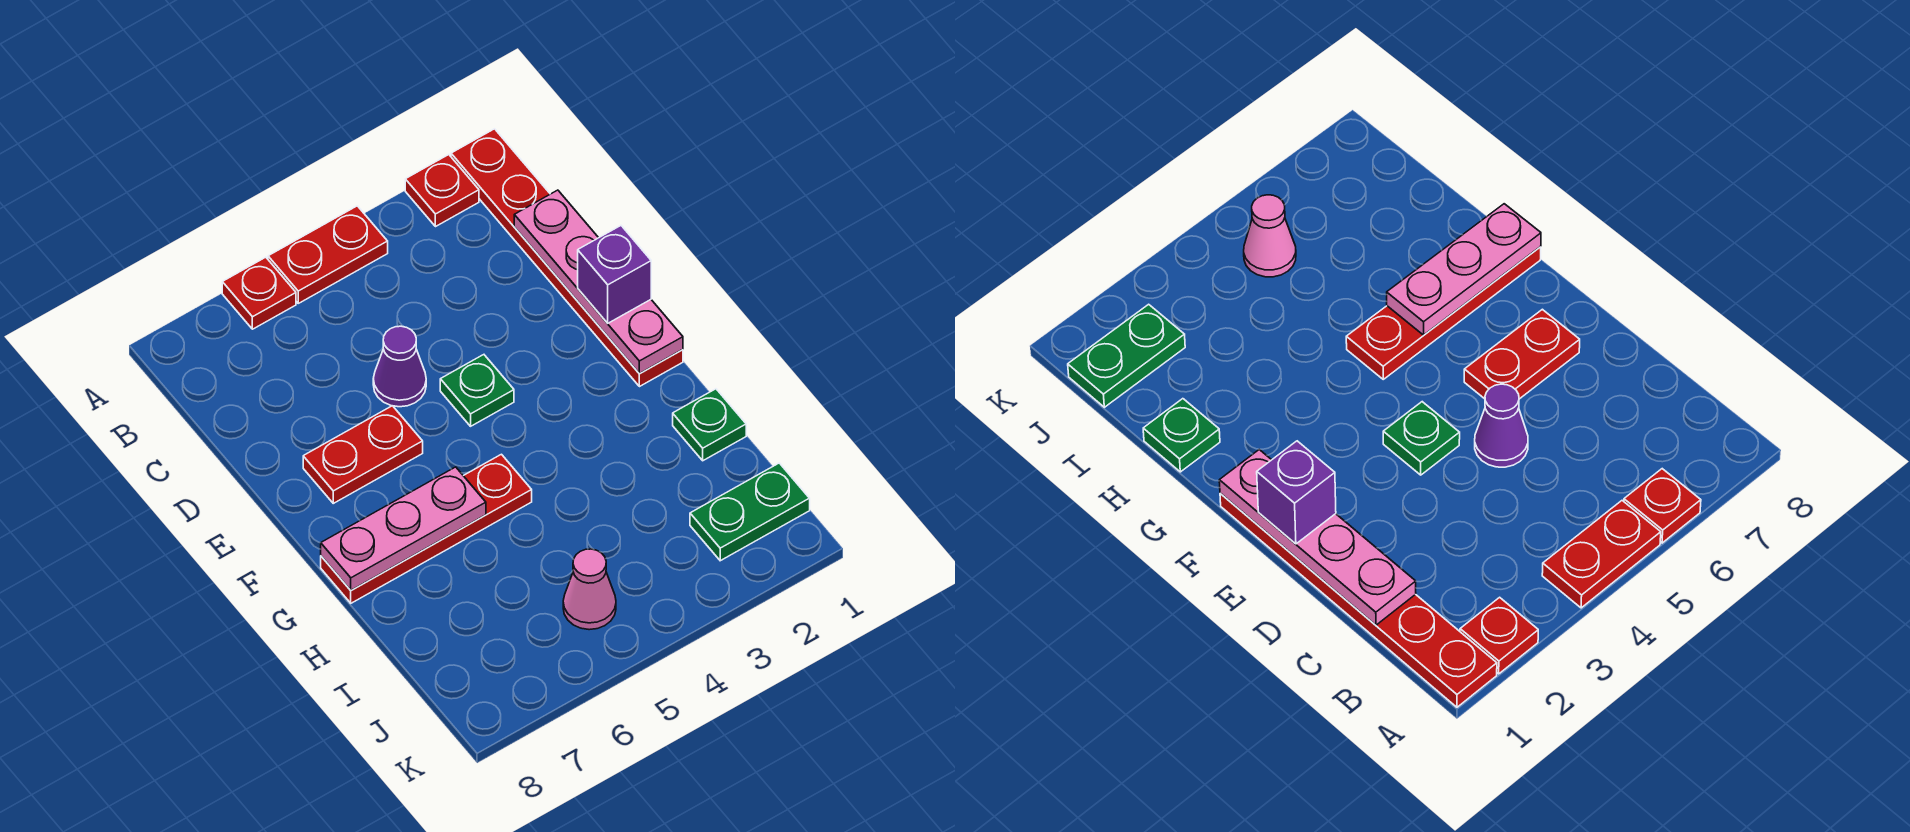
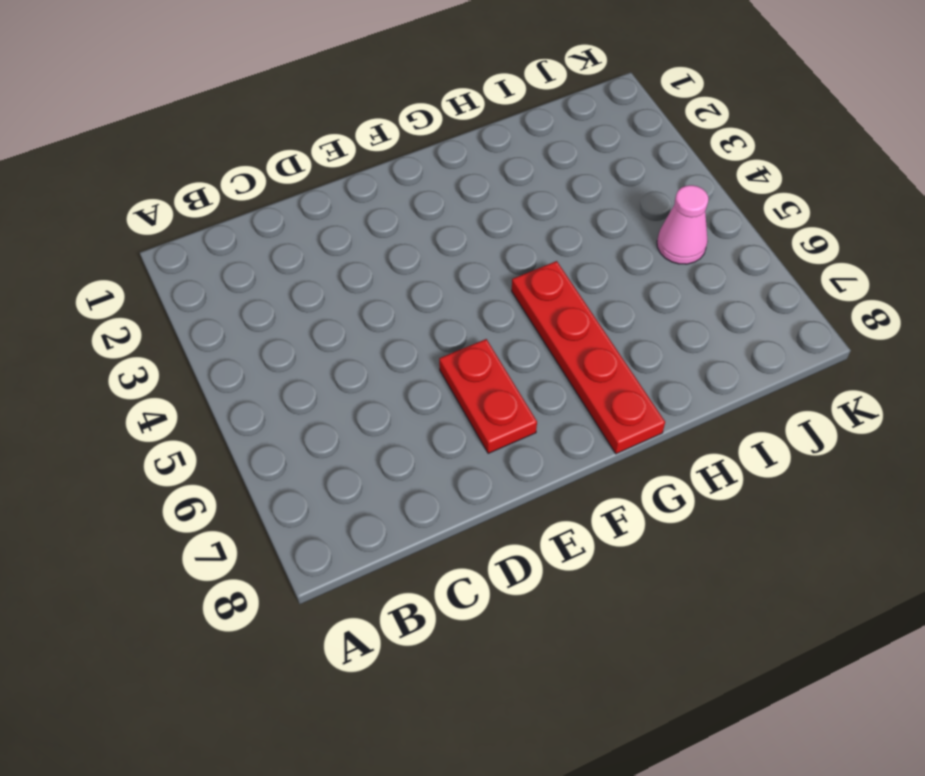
none -> red plate A1:F1 level 1
none -> red plate A2 level 1
none -> red plate A4:A5 level 1

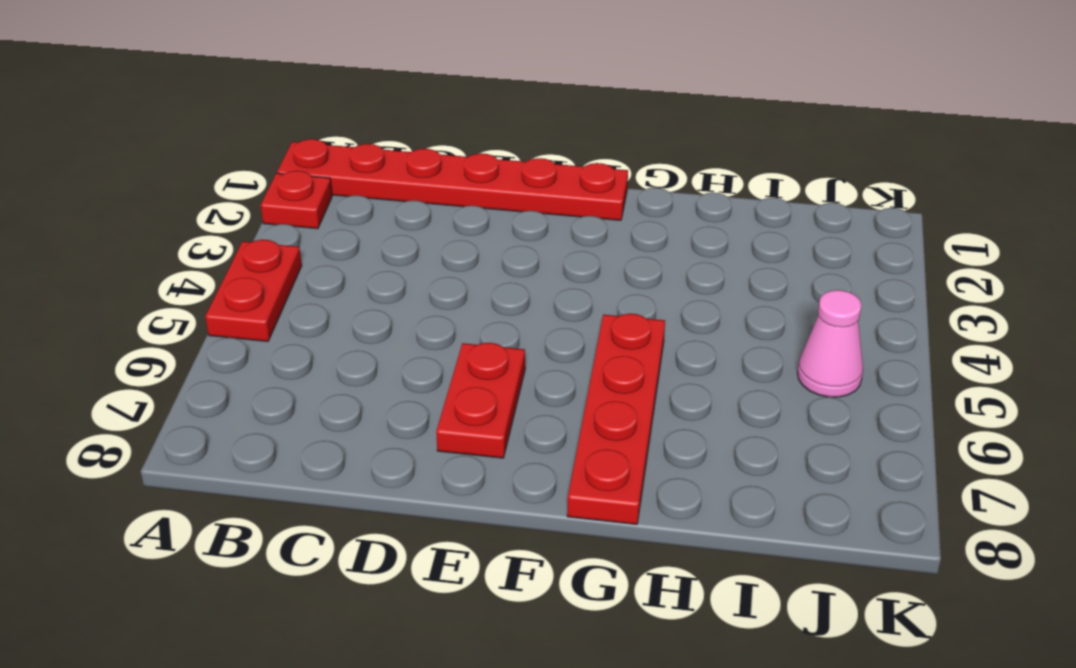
none -> red plate A6 level 1
none -> purple cone D5 level 1
none -> green plate E4 level 1

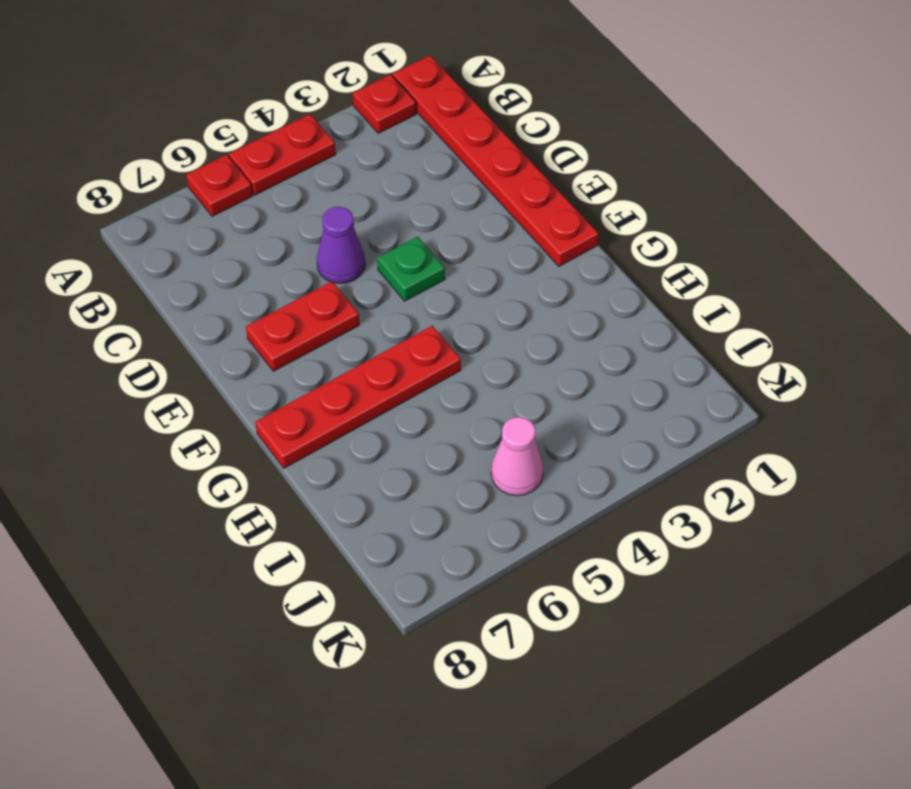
none -> green plate H1 level 1
none -> green plate J1:J2 level 1
none -> pink plate C1:F1 level 2

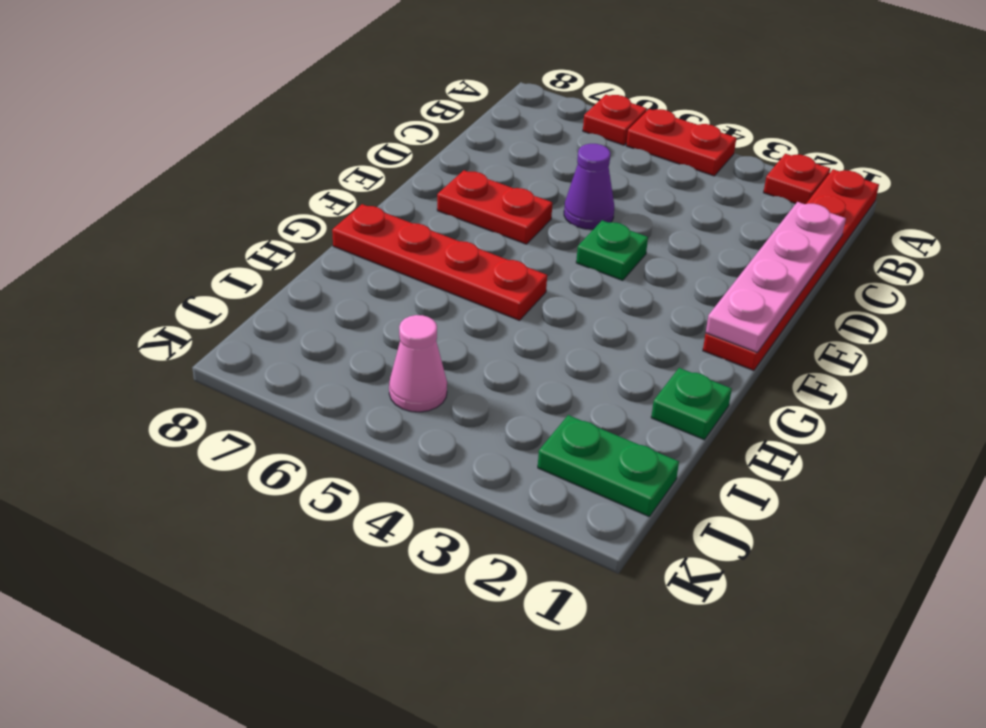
none -> pink plate G6:G8 level 2
none -> purple brick E1 level 3

